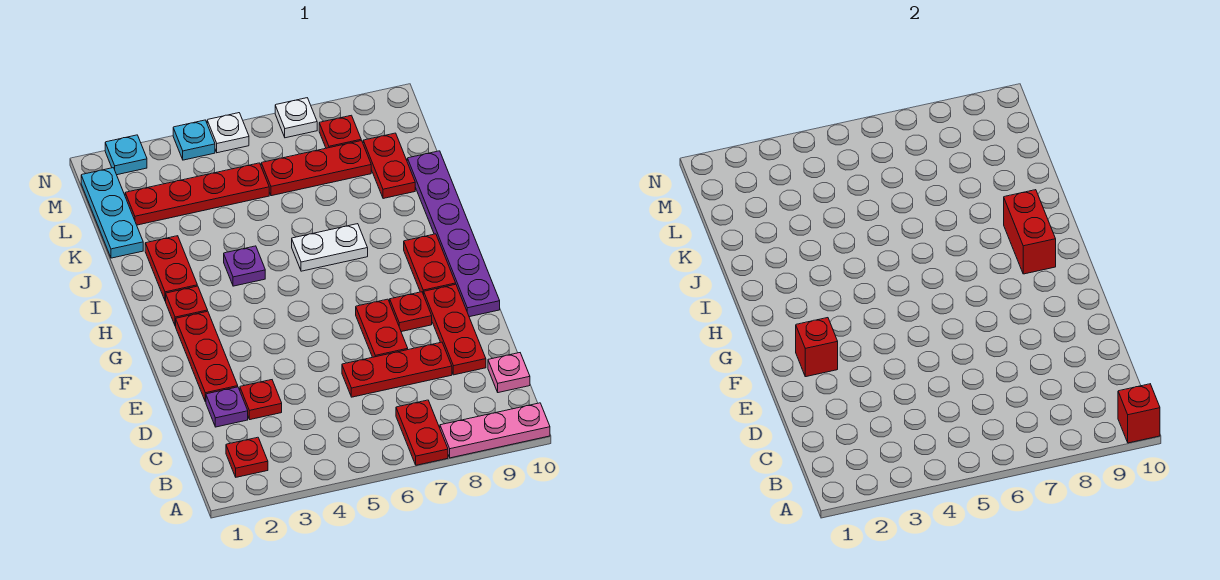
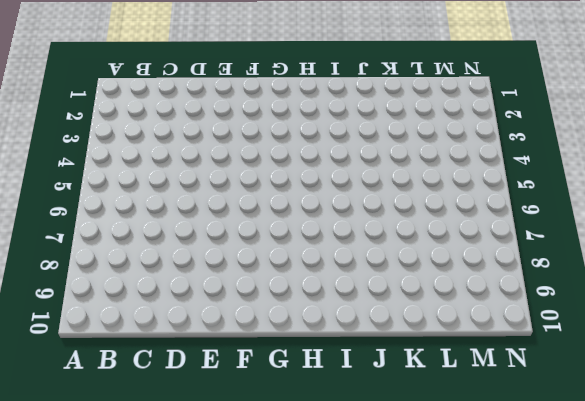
none -> red plate A7:B7 level 1
none -> pink plate A8:A10 level 1
none -> red plate B2 level 1

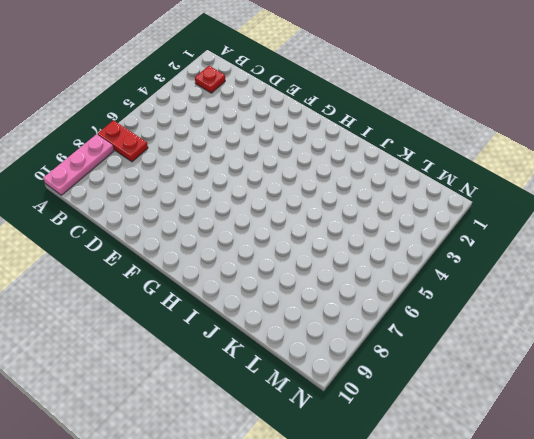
none -> pink plate C10 level 1
none -> purple plate D2 level 1
none -> red plate D3 level 1

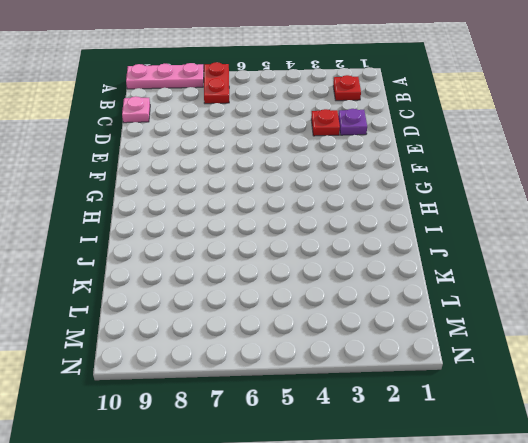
none -> red plate D6:D8 level 1
none -> red plate D9:F9 level 1
none -> red plate E2:G2 level 1

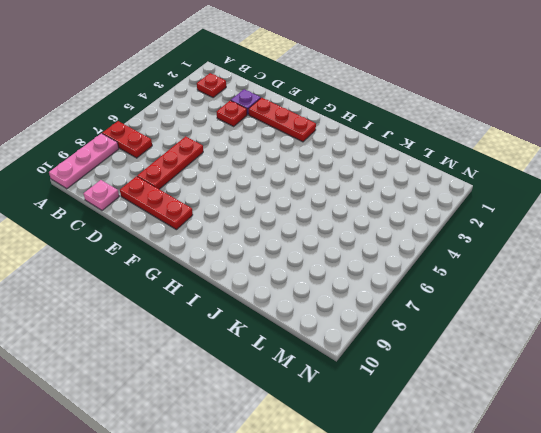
none -> red plate E7:F7 level 1
none -> red plate F8 level 1
none -> purple plate F10:K10 level 1

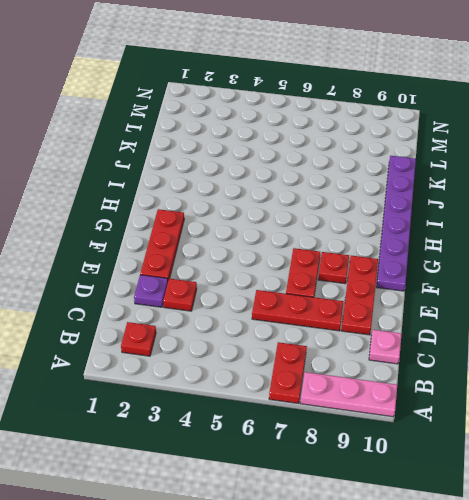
none -> red plate G9:H9 level 1
none -> red plate H2 level 1
none -> red plate I2:J2 level 1

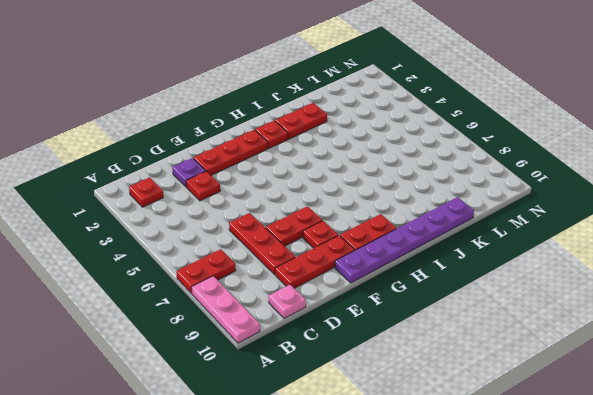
none -> purple plate I4 level 1
none -> white plate I6:I7 level 1
none -> cyan plate K1:M1 level 1

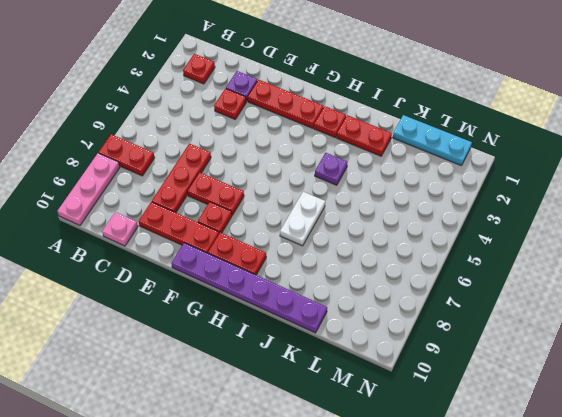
none -> red plate K9:L9 level 1
none -> red plate L2:L5 level 1
none -> red plate L6:L8 level 1

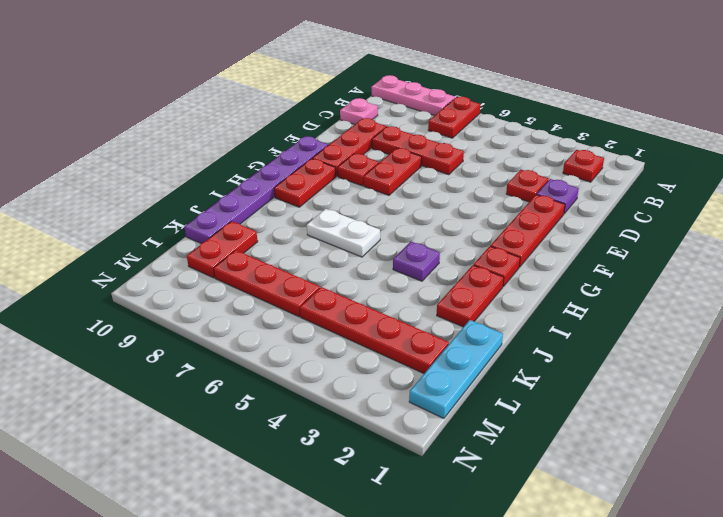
none -> red plate M8 level 1
none -> cyan plate N2 level 1
none -> cyan plate N4 level 1

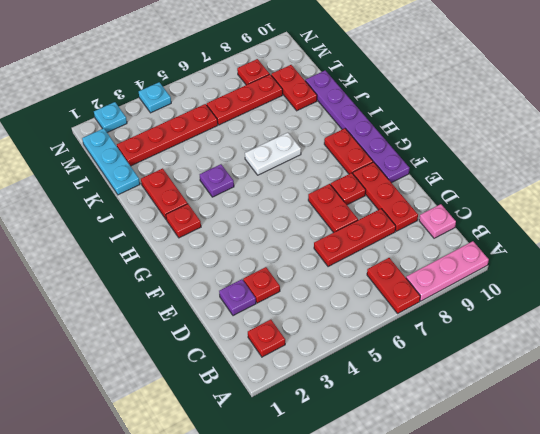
none -> red plate E2:G2 level 1
none -> white plate N5 level 1
none -> white plate N7 level 1

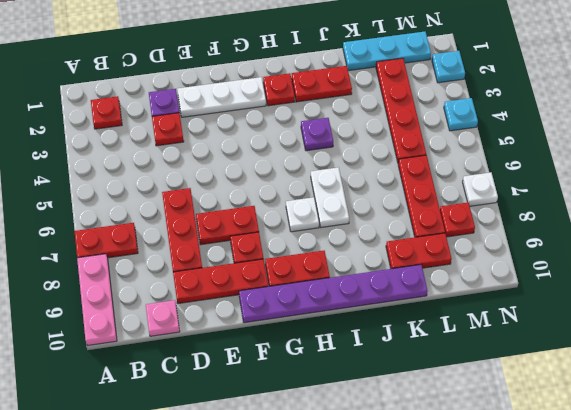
white plate E2:G2 level 1 -> red plate E2:G2 level 1
white plate H7 level 1 -> white plate N5 level 1
none -> red brick A10 level 2
none -> red brick F2 level 2
none -> red brick H9:I9 level 2

